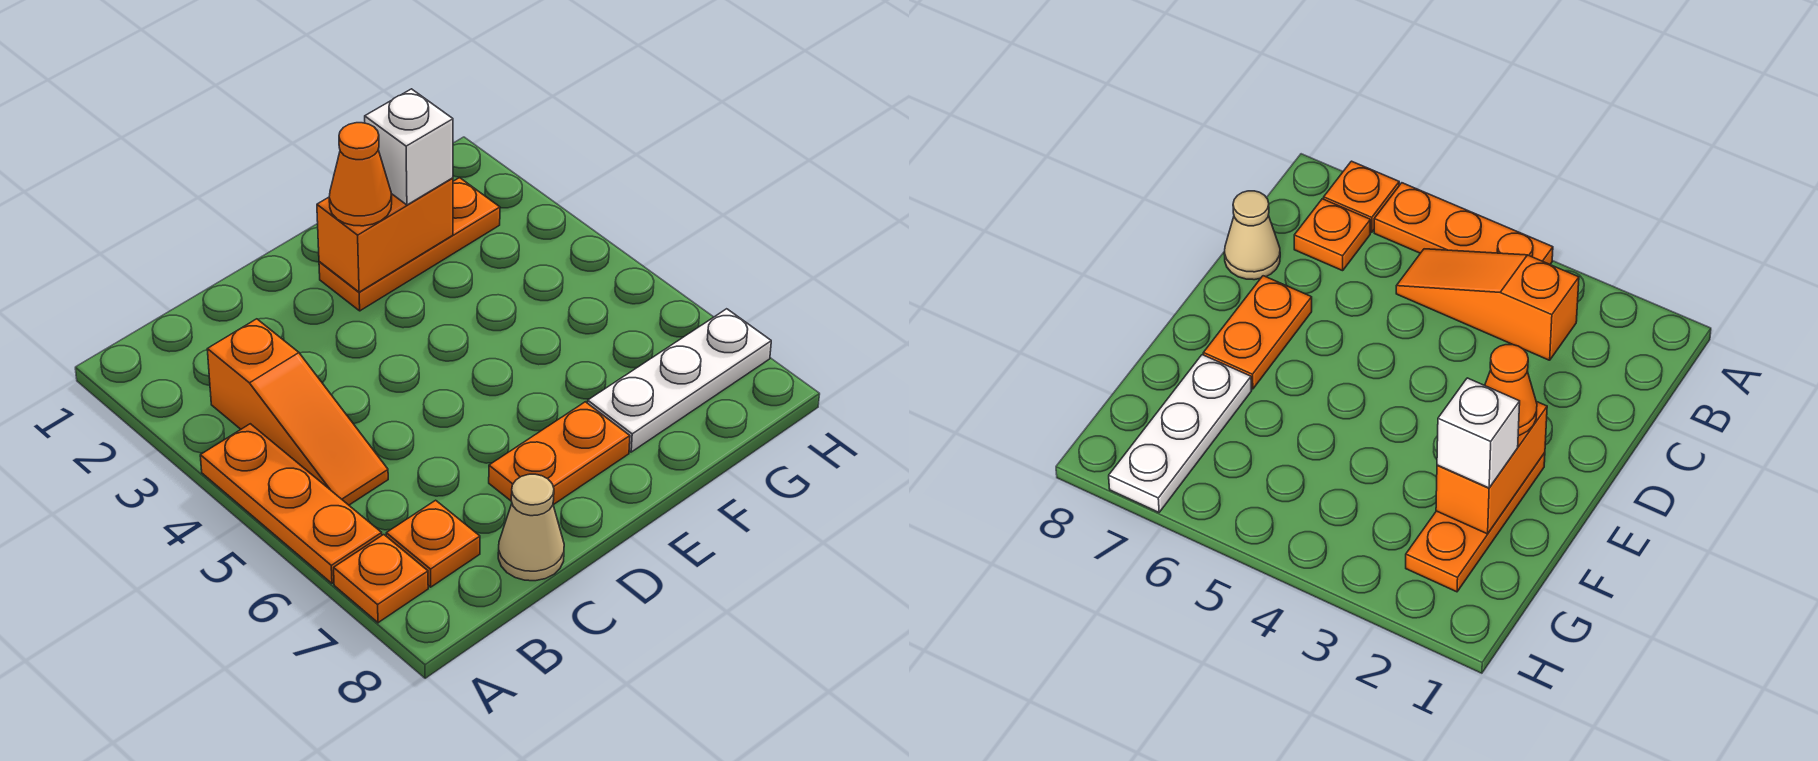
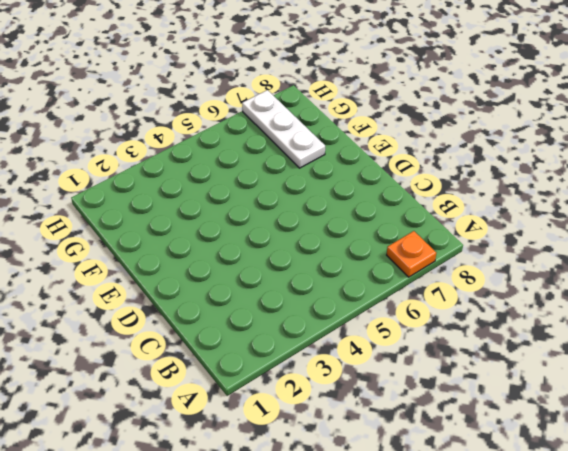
none -> orange plate A4:A6 level 1
none -> orange slope B3:B5 level 1 top 3

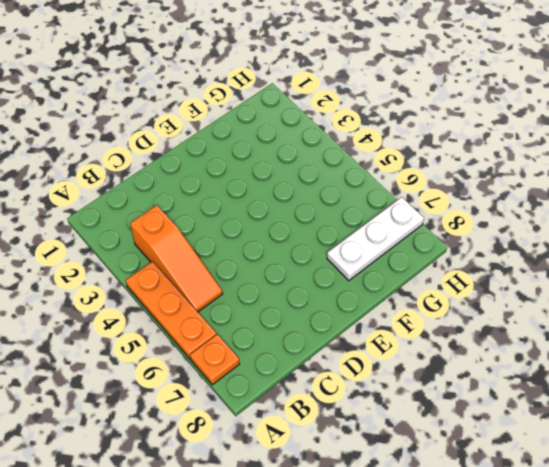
none -> orange plate B7 level 1
none -> tan cone C8 level 1

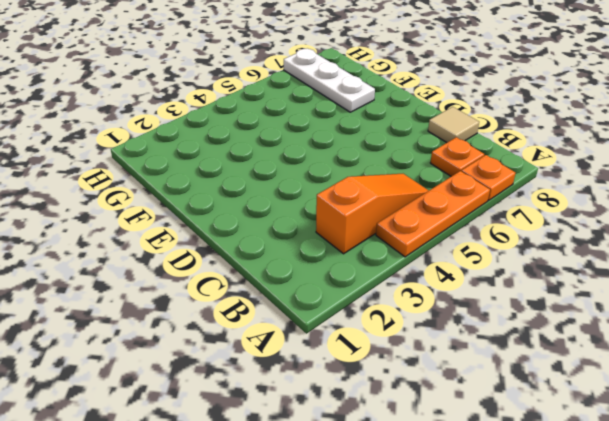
tan tile C8 level 1 -> tan cone C8 level 1
none -> orange plate D7:E7 level 1
none -> orange plate E2:G2 level 1

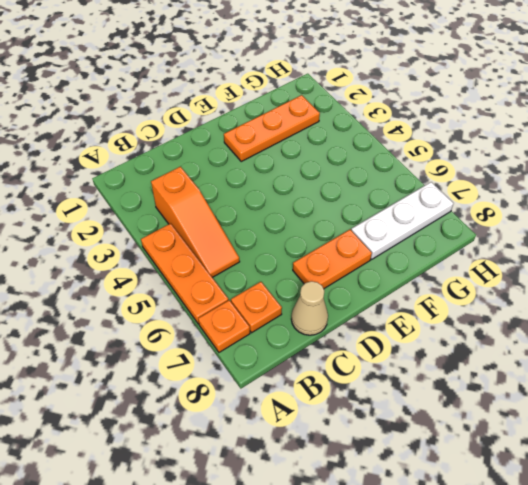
none -> orange brick E2:F2 level 2
none -> orange cone E2 level 3

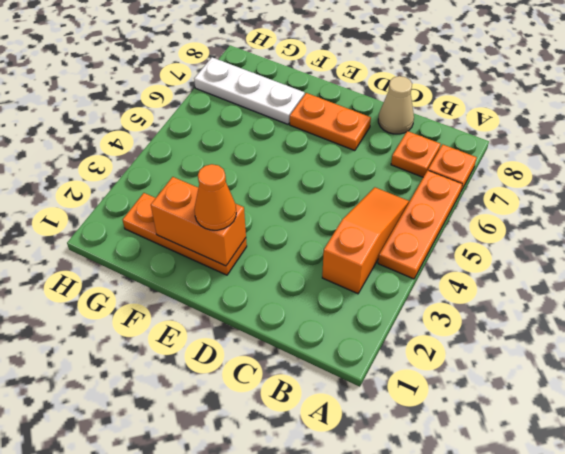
none -> white brick F2 level 3

